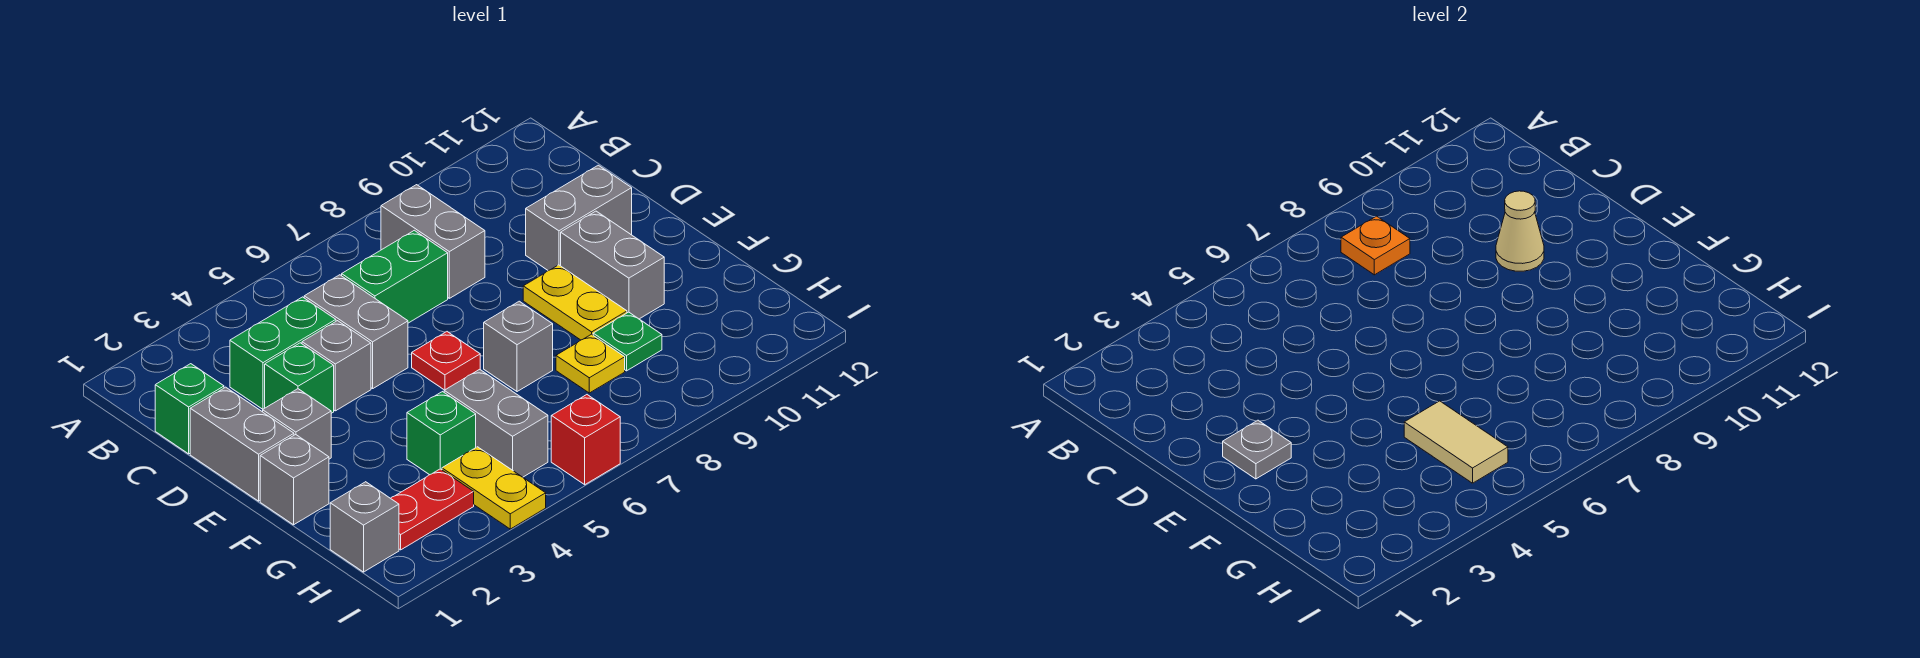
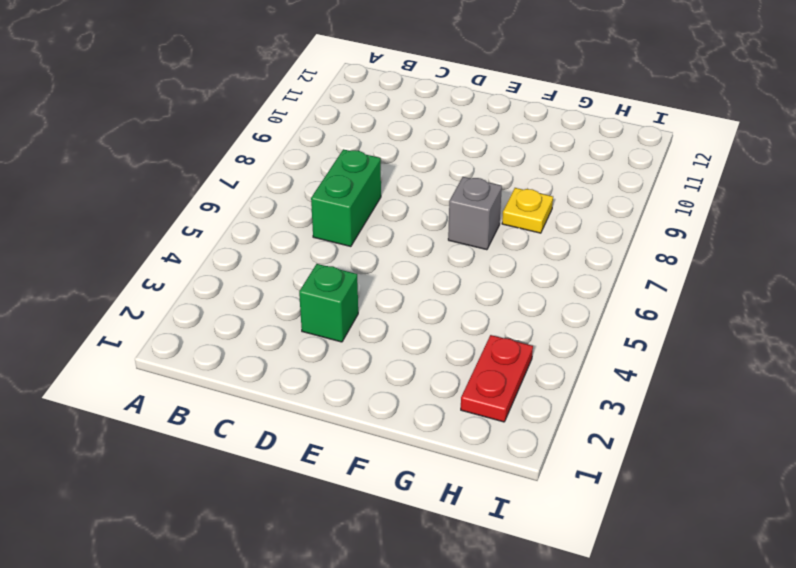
none -> grey brick B8:C8 level 1
none -> green brick C1 level 1
none -> green brick C3:C4 level 1

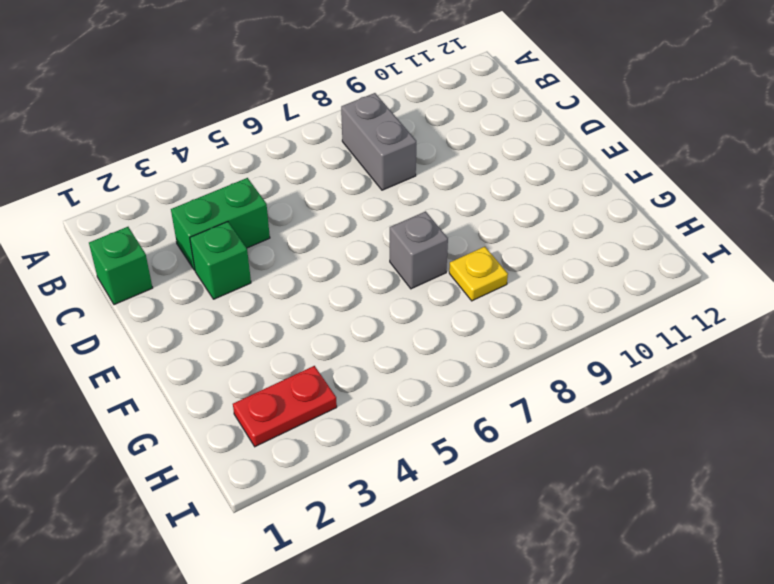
none -> grey brick C5:D5 level 1
none -> green brick C6:C7 level 1
none -> grey brick D1:E1 level 1

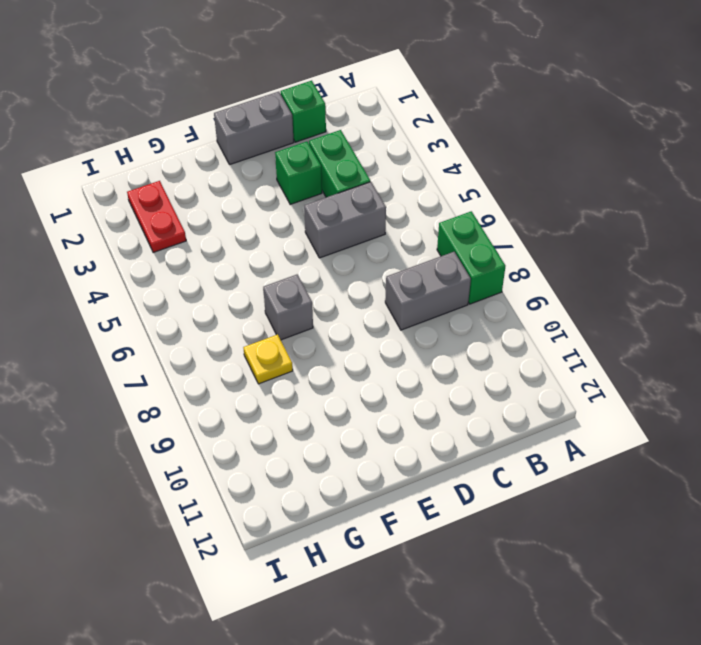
green brick A7:A8 level 1 -> green brick C6:C7 level 1
none -> grey brick D4 level 1
none -> grey brick D10:D11 level 1
none -> grey brick E2 level 1

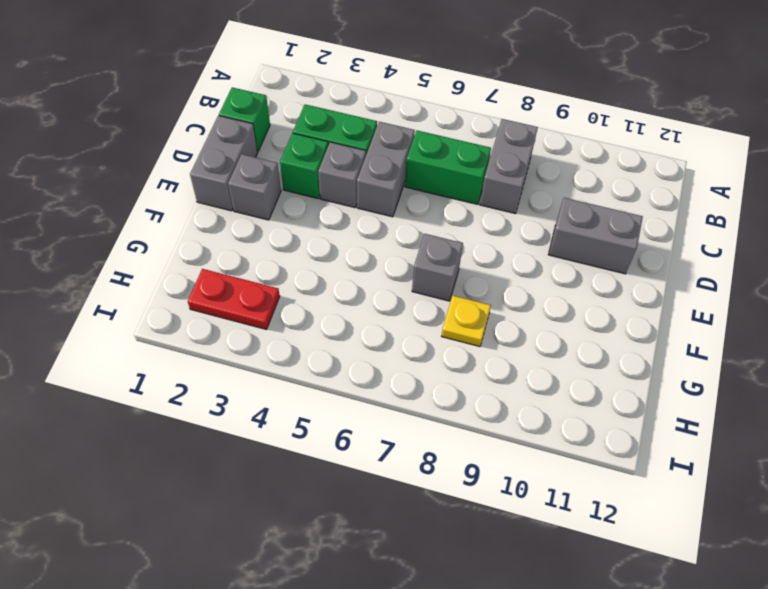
none -> red plate E6 level 1
none -> yellow plate E9:F9 level 1
none -> grey brick E10:F10 level 1

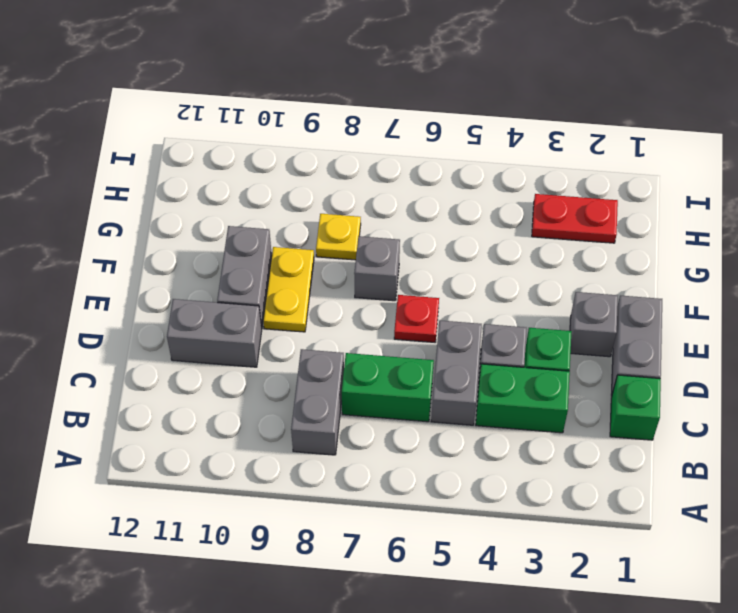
none -> grey brick F1 level 1
none -> green brick G4 level 1
none -> grey brick G5:H5 level 1

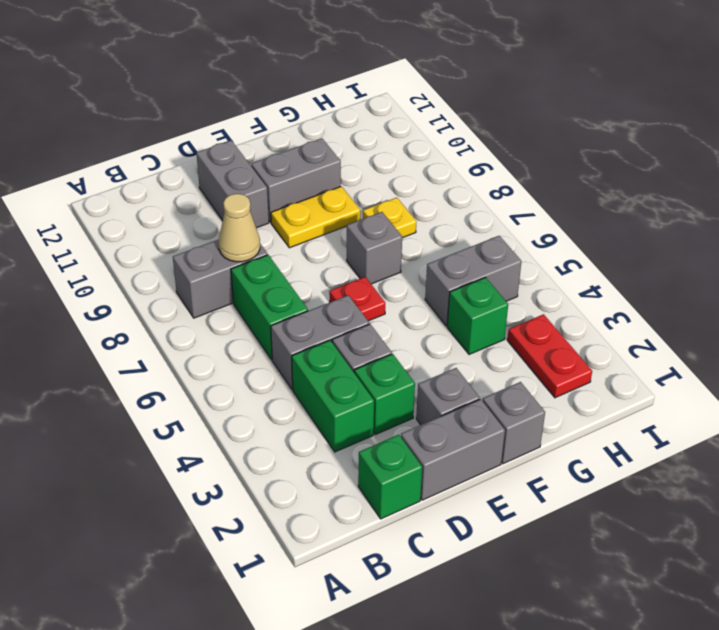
tan cone C8 level 2 -> tan cone D10 level 2
none -> green plate G9 level 1
none -> grey brick H1 level 1
none -> yellow plate H4:I4 level 1

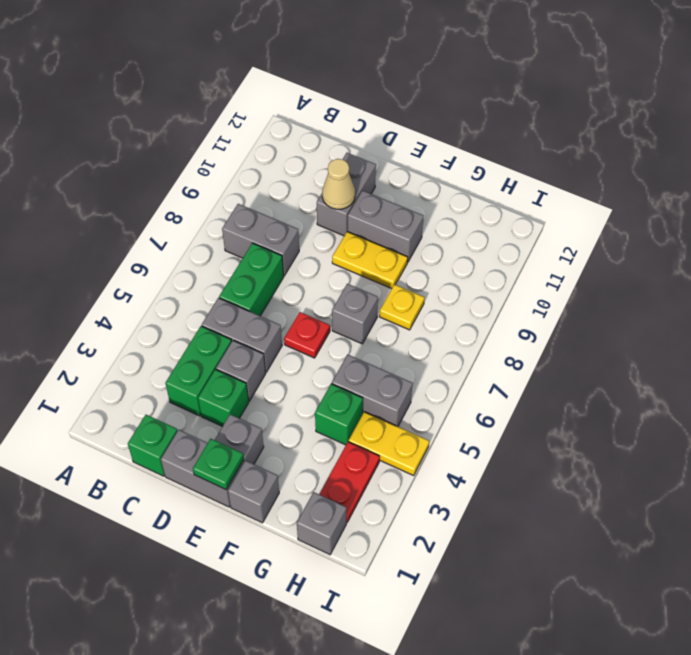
green plate E1 level 2 -> green plate G9 level 1
none -> red brick I6 level 1
none -> orange plate B8 level 2
none -> grey plate E2 level 2

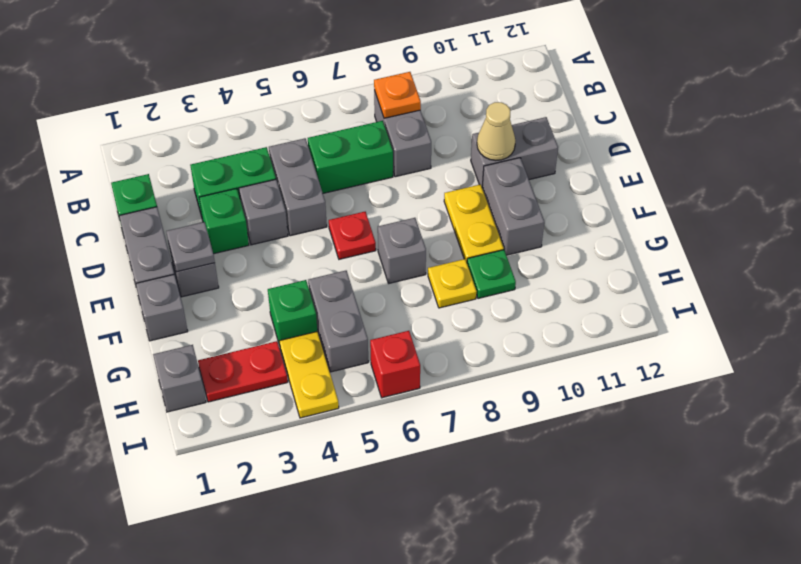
none -> tan tile G5:H5 level 2

